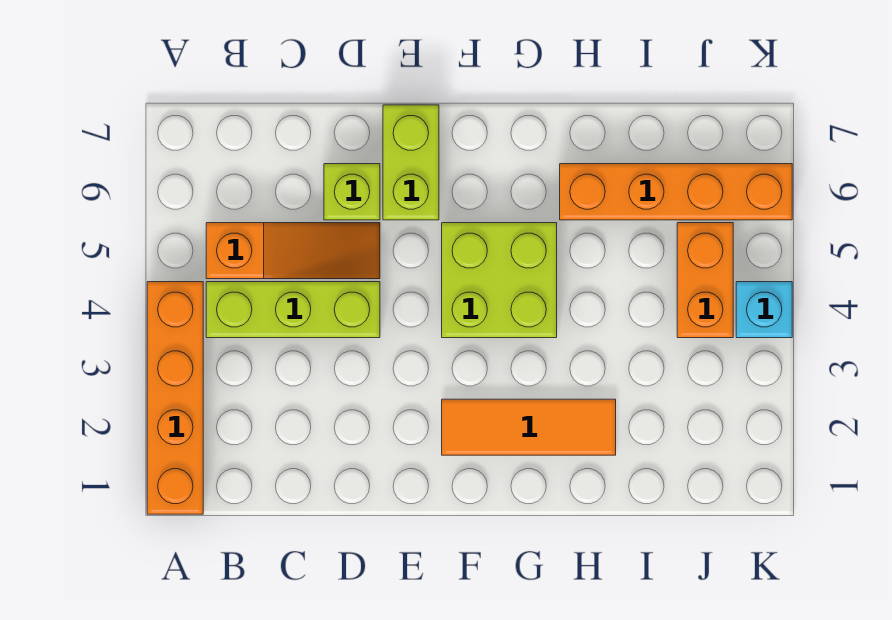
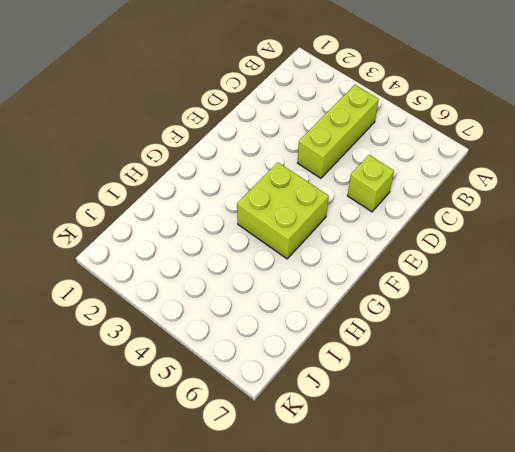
none -> orange brick A1:A4 level 1
none -> orange slope B5:D5 level 1 top B

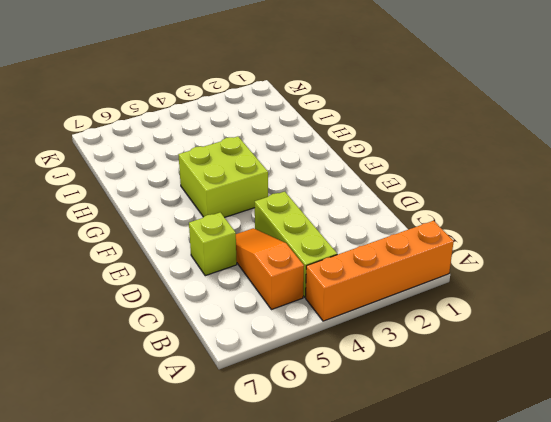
none -> lime brick E6:E7 level 1
none -> orange tile F2:H2 level 1

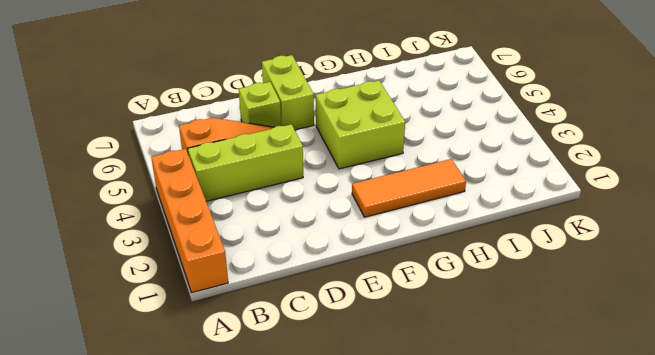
none -> orange brick H6:K6 level 1
none -> orange brick J4:J5 level 1

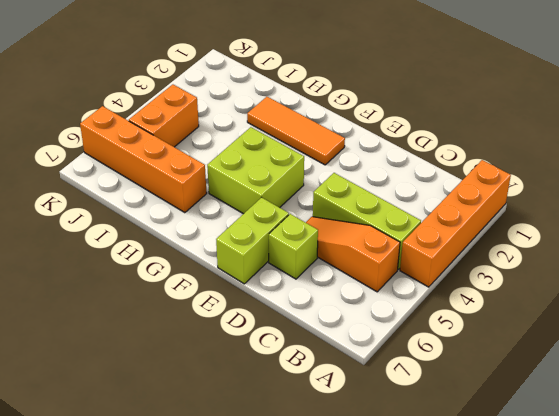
none -> cyan brick K4 level 1

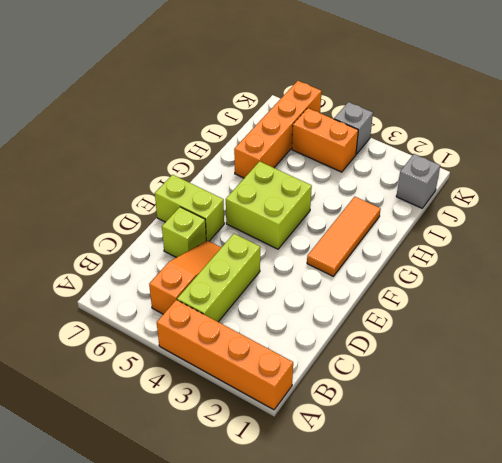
grey brick J1 level 1 -> none
grey brick K4 level 1 -> cyan brick K4 level 1

